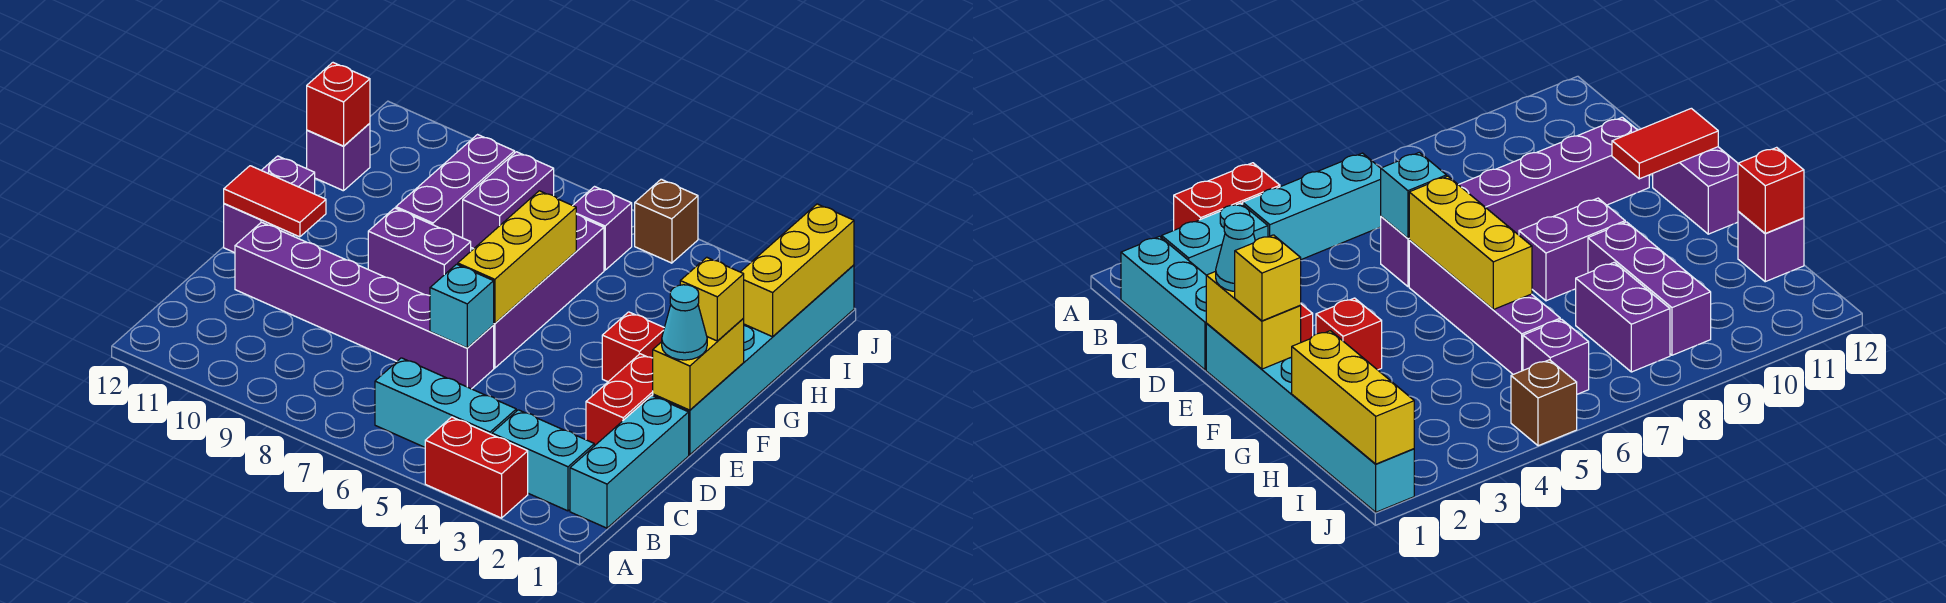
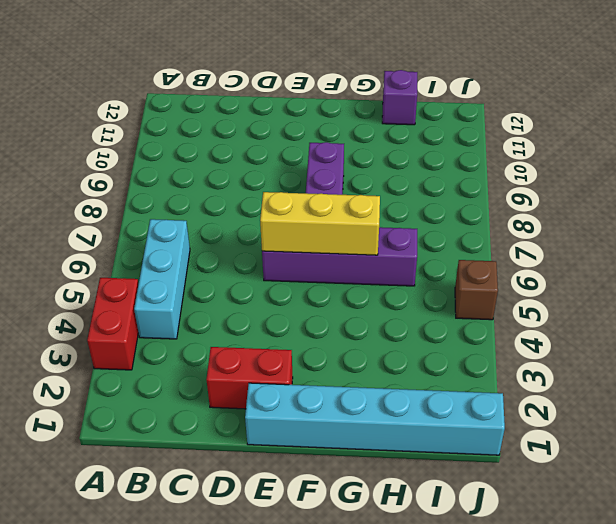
none -> cyan brick B1:D1 level 1
none -> cyan brick B2:B3 level 1
none -> purple brick D6:D11 level 1

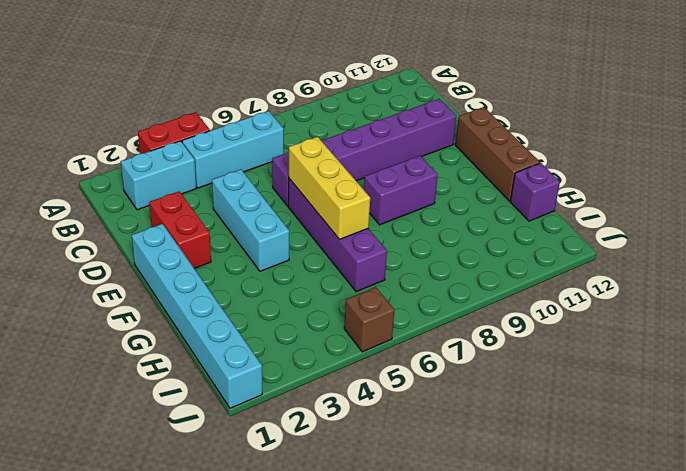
cyan brick D4:F4 level 1 -> cyan brick B1:D1 level 1
brown brick E12:G12 level 1 -> purple brick E12:F12 level 1
none -> red brick F3 level 1
none -> purple brick G9:I9 level 1
none -> purple brick H8:I8 level 1

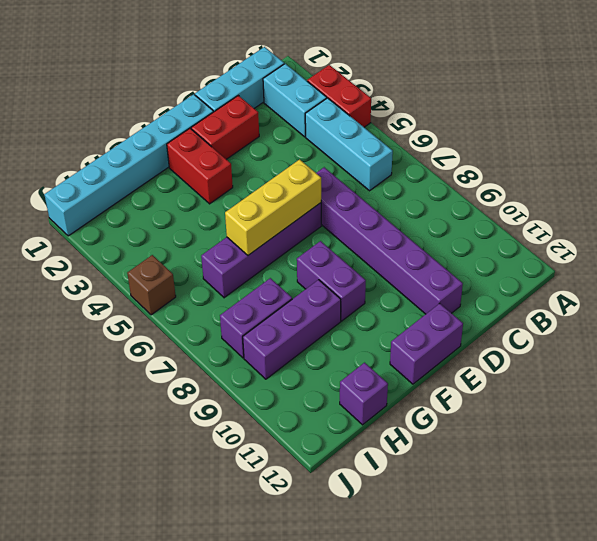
red brick F2:F3 level 1 -> red brick F3 level 1
none -> purple brick I6 level 1
none -> cyan brick D6 level 2
none -> yellow brick E1:F1 level 2

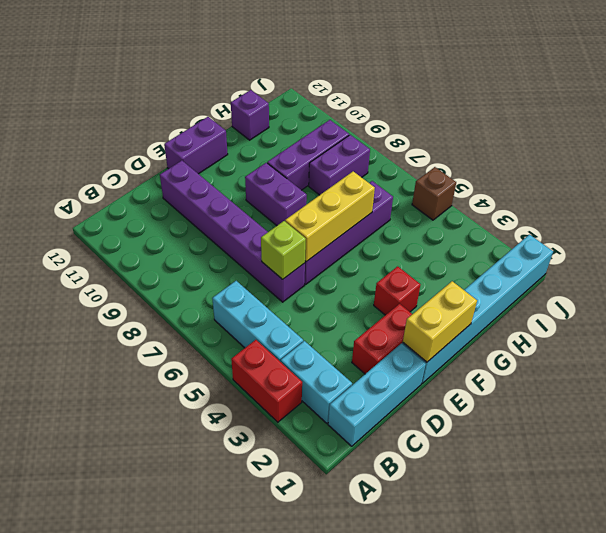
lime brick D6 level 2 -> cyan brick D6 level 2
none -> purple brick I6 level 1
none -> red tile E11:E12 level 2
none -> yellow brick H1:J1 level 2

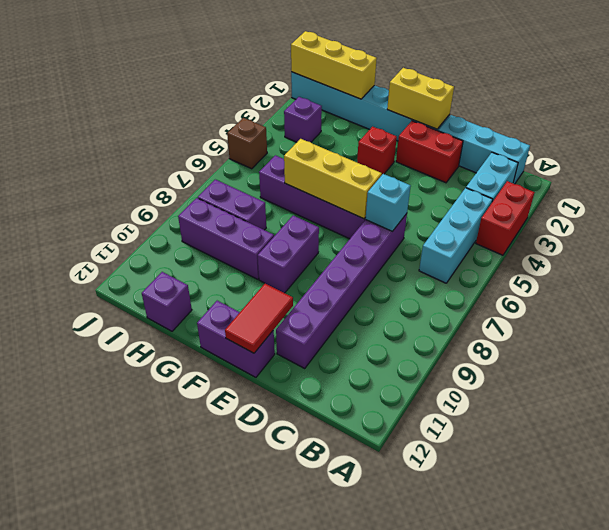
purple brick I3 level 1 -> purple brick I6 level 1
none -> red brick H12 level 2
none -> cyan cone E1 level 3
none -> yellow brick F1 level 3

